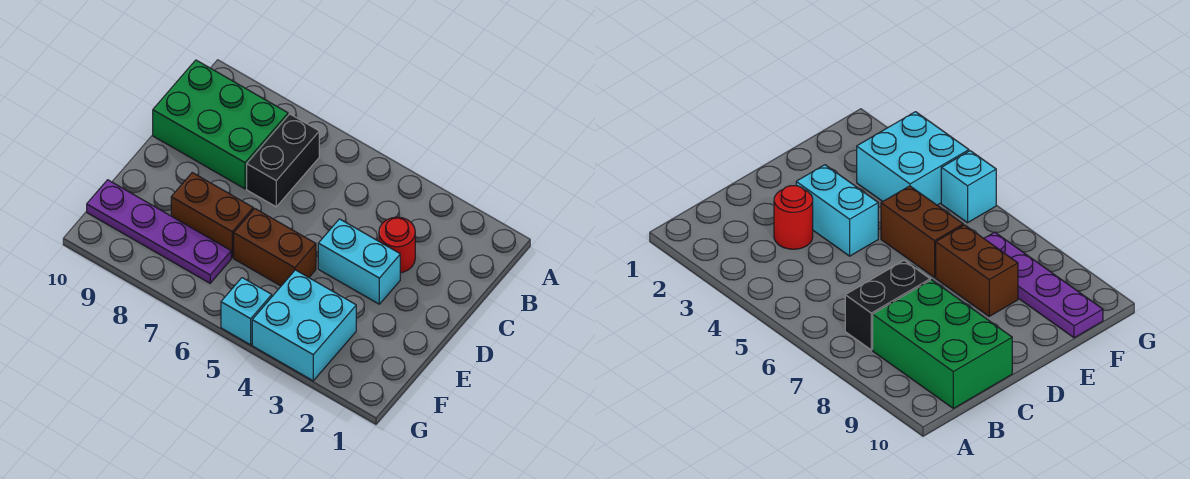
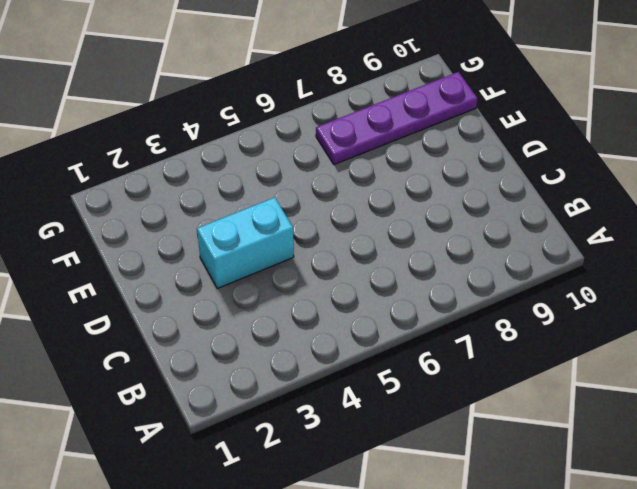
none -> black brick B7:C7 level 1
none -> green brick B8:C10 level 1

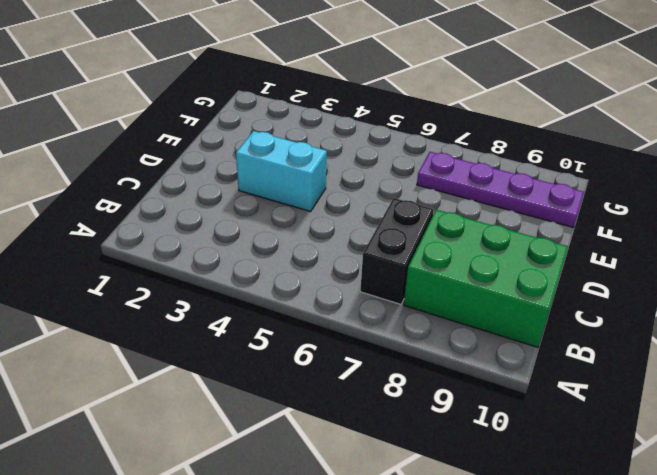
none -> red round brick C3 level 1
none -> brown brick E5:E6 level 1

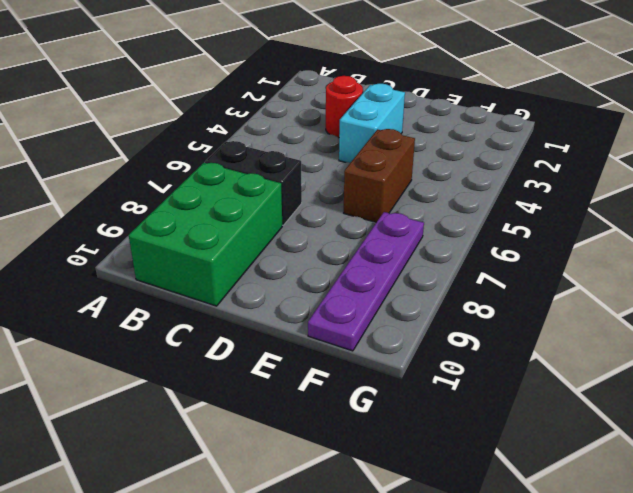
none -> brown brick E7:E8 level 1
none -> cyan brick F3:G4 level 1

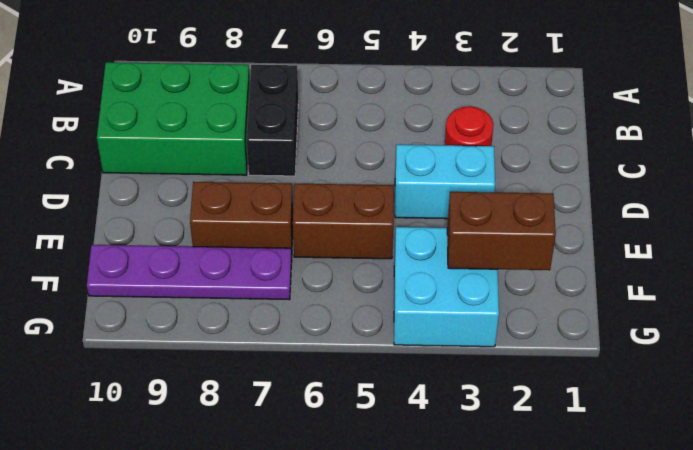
brown brick F2:F3 level 2 -> none
none -> cyan brick G5 level 1

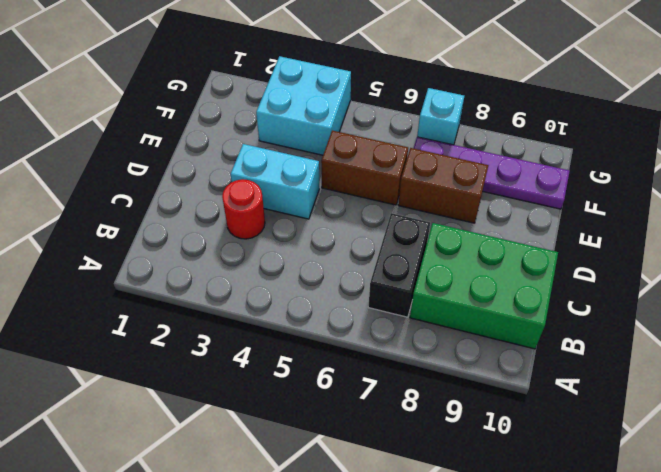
cyan brick G7 level 1 -> cyan brick G5 level 1

